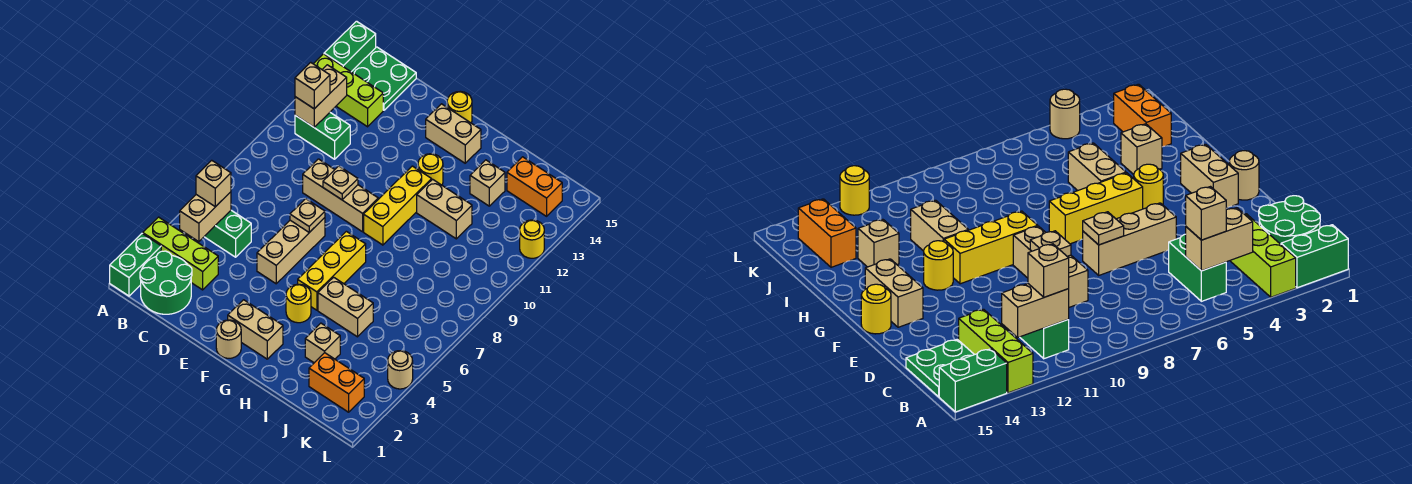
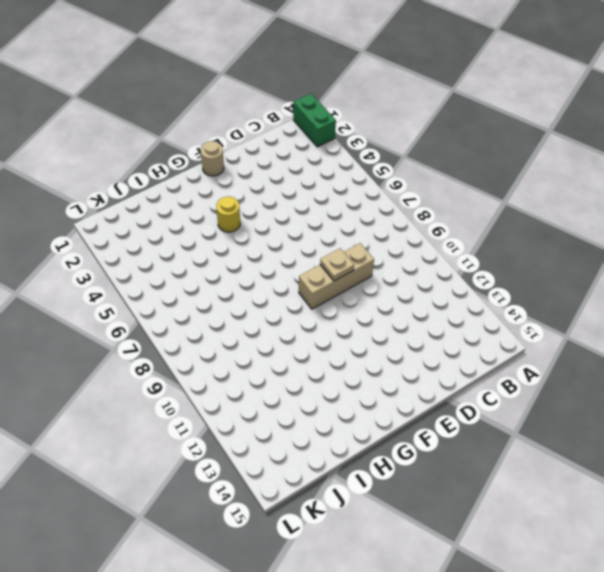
none -> lime brick A3:C3 level 1
none -> lime brick A13:C13 level 1
none -> green brick A14:A15 level 1
none -> green round brick B1:C2 level 1

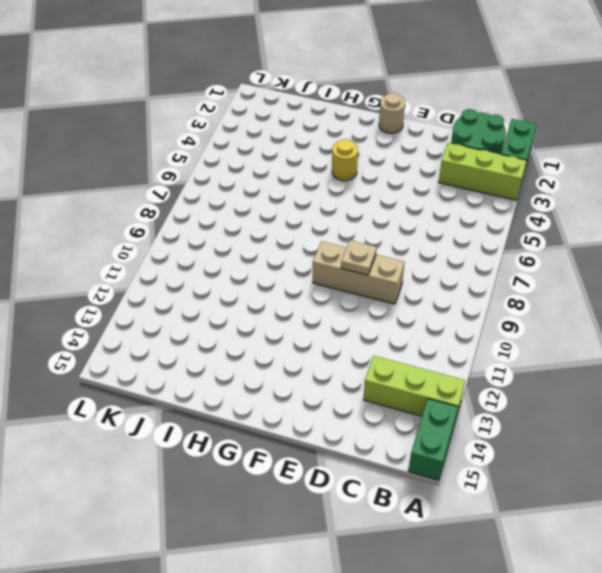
none -> green brick B5:C5 level 1
none -> green brick B11:C11 level 1
none -> green plate B14:C15 level 1
none -> tan brick E5:E7 level 1

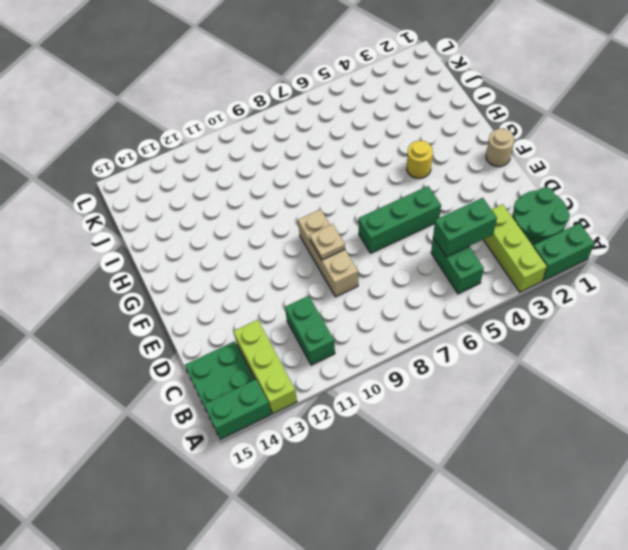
green brick C4:C5 level 2 -> none
green brick E5:E7 level 1 -> tan brick E5:E7 level 1
none -> tan brick F2:G2 level 1
none -> tan brick F14:G14 level 1
none -> yellow round brick F15 level 1
none -> yellow brick G5:G7 level 1

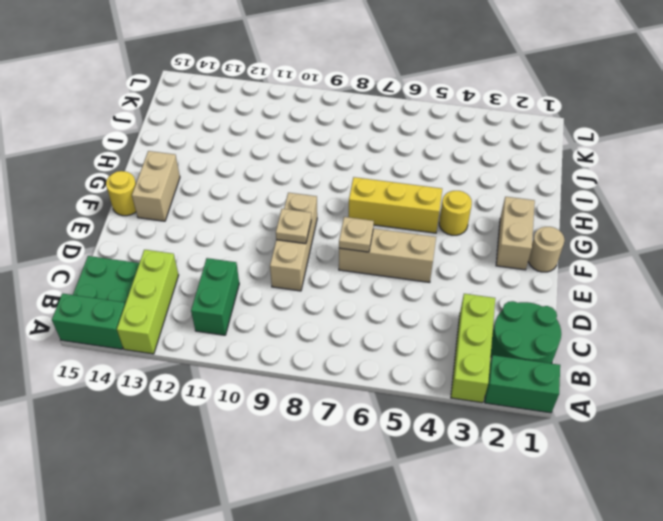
none -> green brick B5:C5 level 1
none -> yellow brick G9:G11 level 1
none -> yellow round brick G12 level 1
none -> tan brick H5:I5 level 1

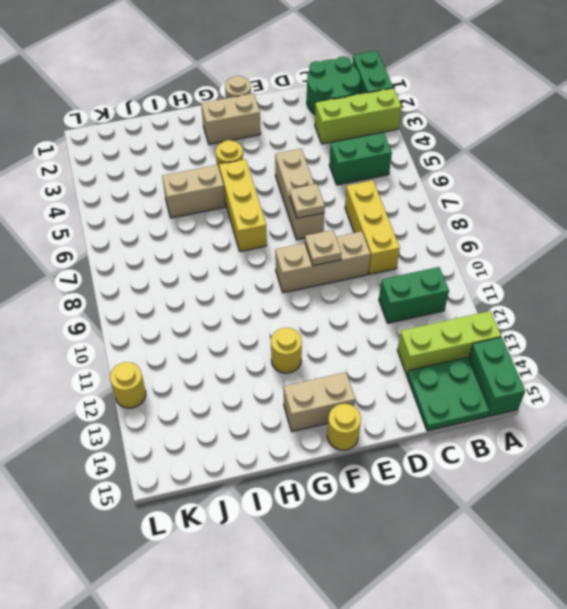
yellow brick C7:C9 level 1 -> yellow brick G9:G11 level 1
none -> tan brick H11:I11 level 1
none -> tan brick I3 level 1
none -> tan brick I13 level 1
none -> orange brick J2:K2 level 1

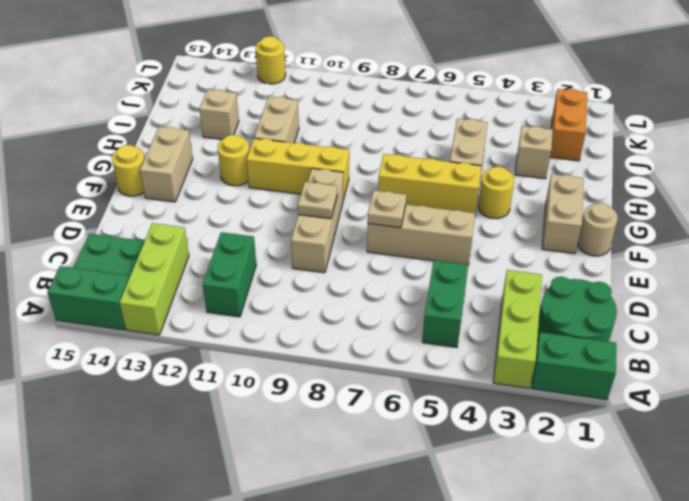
none -> orange brick J14:K14 level 1
none -> tan round brick L4 level 1
none -> tan brick B4:B5 level 2
none -> tan brick B11:B12 level 2

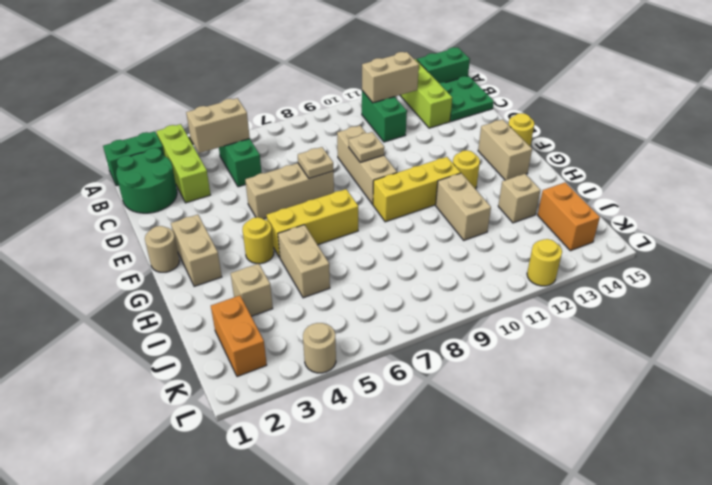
none -> tan brick B5 level 3
none -> tan brick B11 level 3

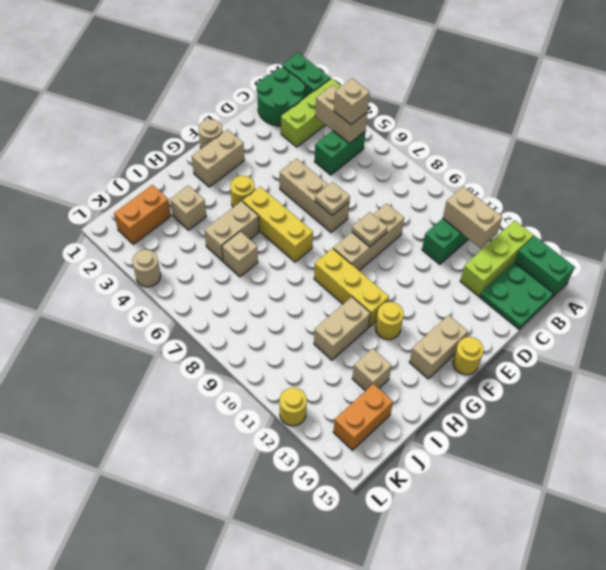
tan brick I6 level 1 -> tan brick B11 level 3

